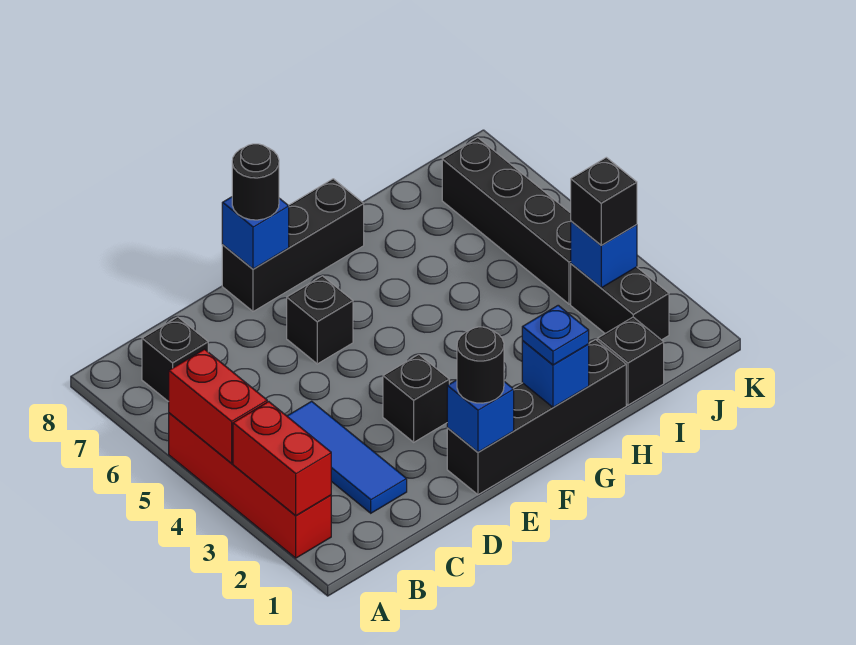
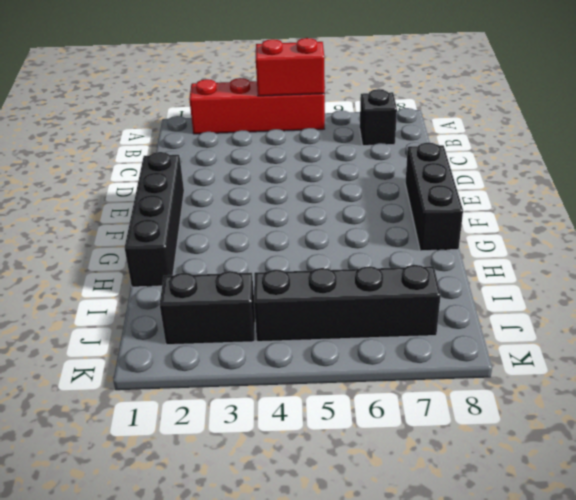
none -> blue tile C2:C4 level 1
none -> black brick E3 level 1
none -> black brick E6 level 1

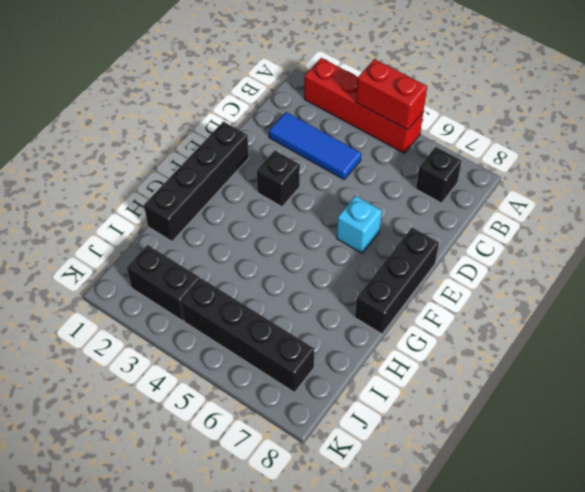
cyan brick E6 level 1 -> black brick E6 level 1
none -> black brick I1 level 1
none -> red brick A2:A3 level 2
none -> blue brick E1 level 2

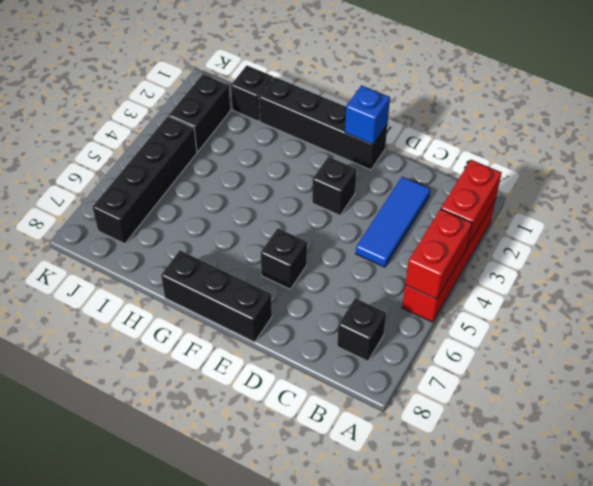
none -> blue brick E8 level 2
none -> blue brick G1 level 2
none -> blue brick J3 level 2

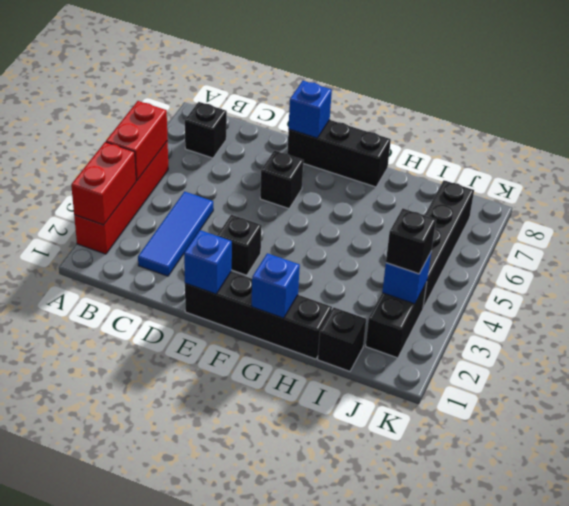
none -> black round brick E1 level 3
none -> black round brick E8 level 3
none -> blue plate G1 level 3

